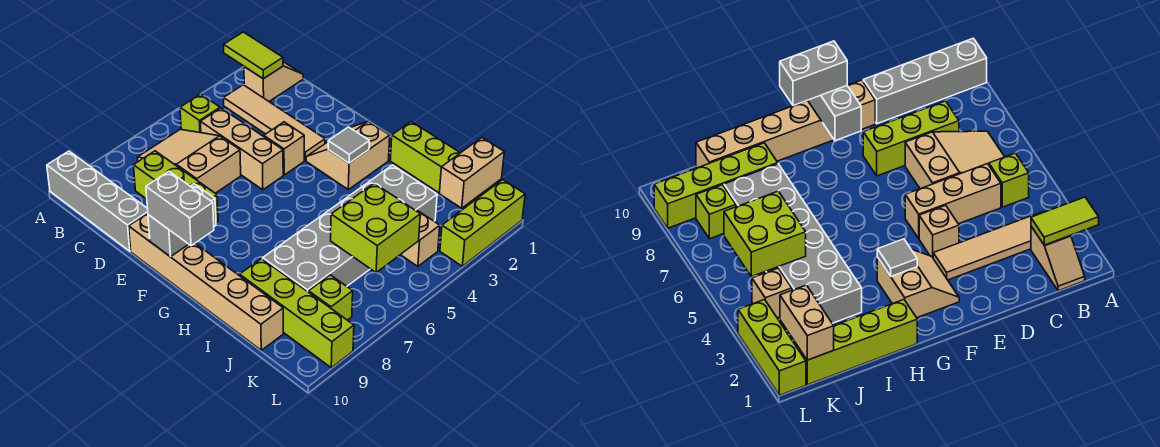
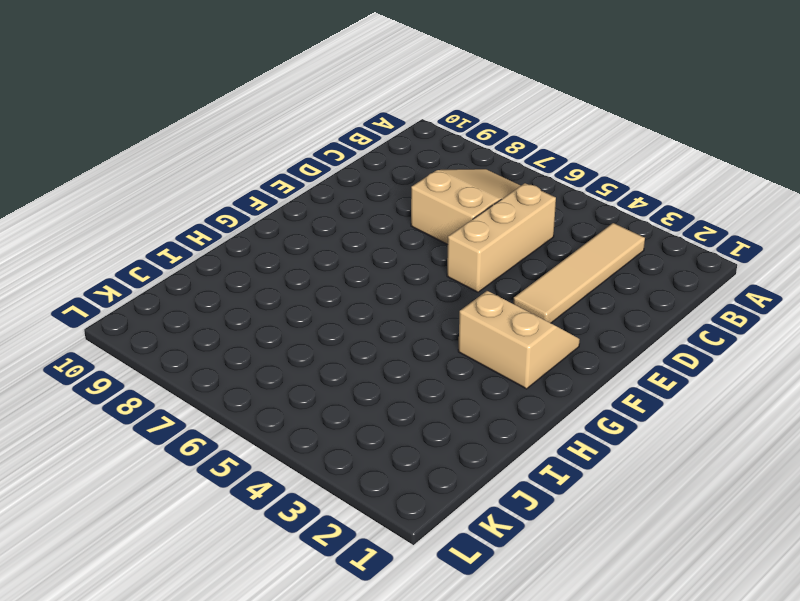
none -> grey brick A10:D10 level 1
none -> tan slope B1:B2 level 1 top 2
none -> lime brick B5 level 1

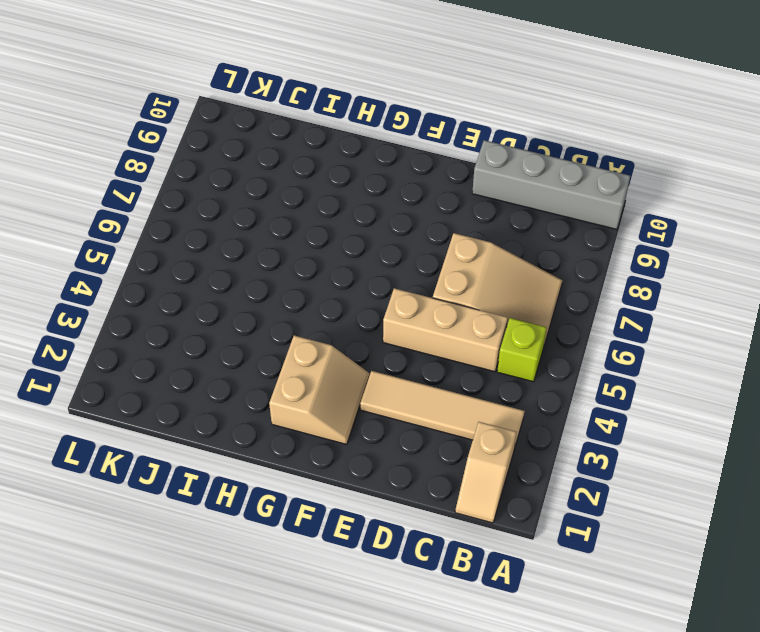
none -> lime brick C8:E8 level 1
none -> tan brick E4 level 1
none -> tan brick E10:J10 level 1

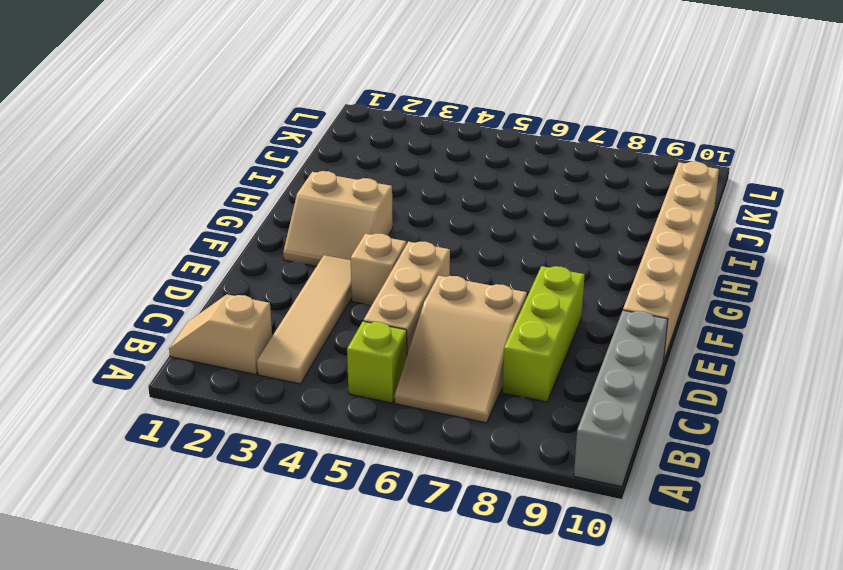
none -> lime brick H1:K1 level 1
none -> grey brick I3:J8 level 1
none -> lime brick I9:L9 level 1

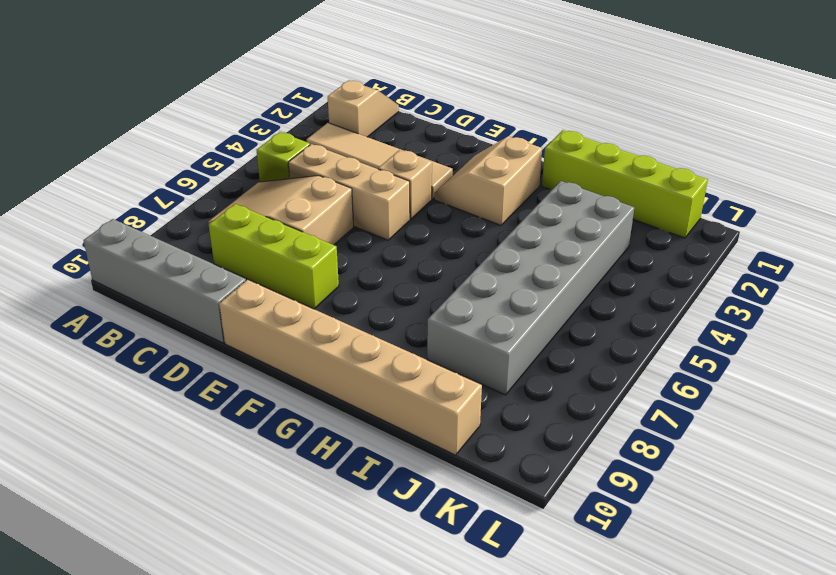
none -> lime brick I9:L9 level 1
none -> tan brick K4 level 1
none -> lime brick K8 level 1

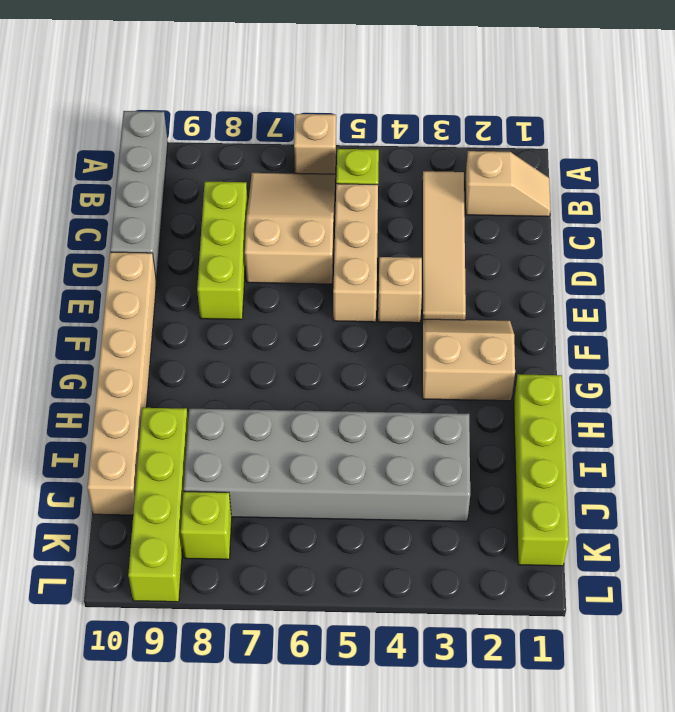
tan brick A6 level 1 -> tan brick K4 level 1
none -> lime brick L1:L3 level 1
none -> lime tile A2:B2 level 2
none -> grey brick F9:F10 level 2

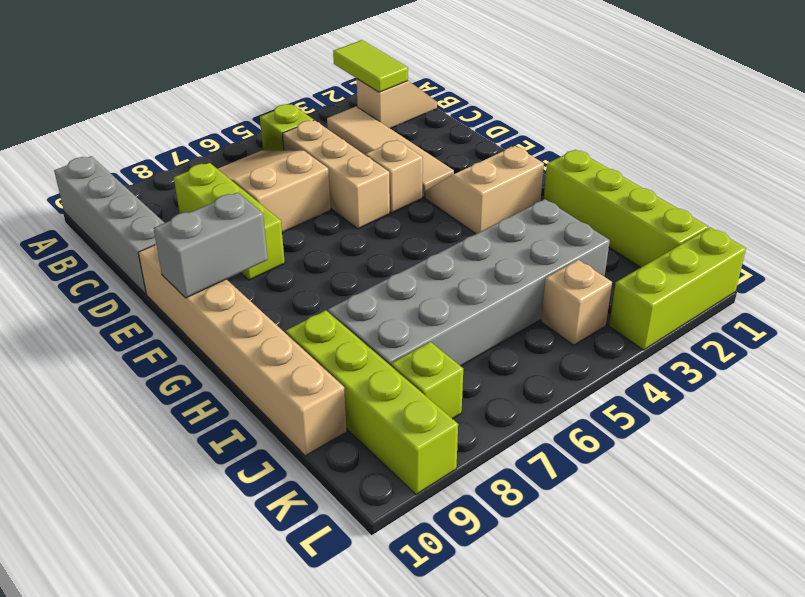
none -> grey tile G3 level 2
none -> lime brick J5:K6 level 2
none -> tan brick K1:K2 level 2

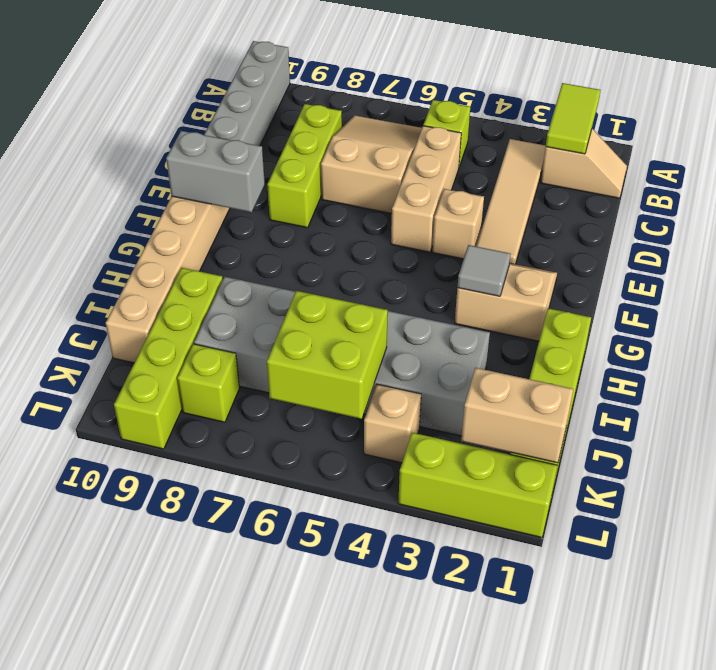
none -> grey brick F10:G10 level 3

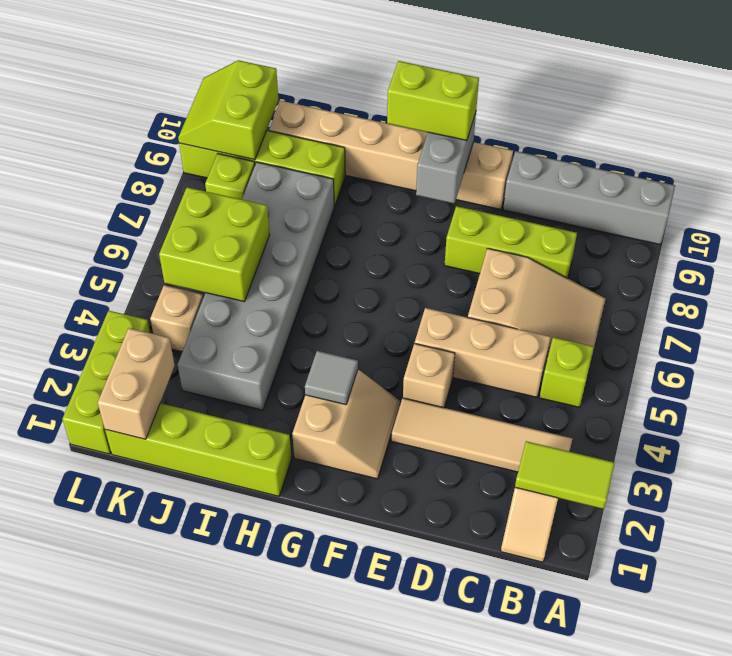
lime brick F10:G10 level 3 -> grey brick F10:G10 level 3
lime slope K9:L10 level 2 top K -> none

